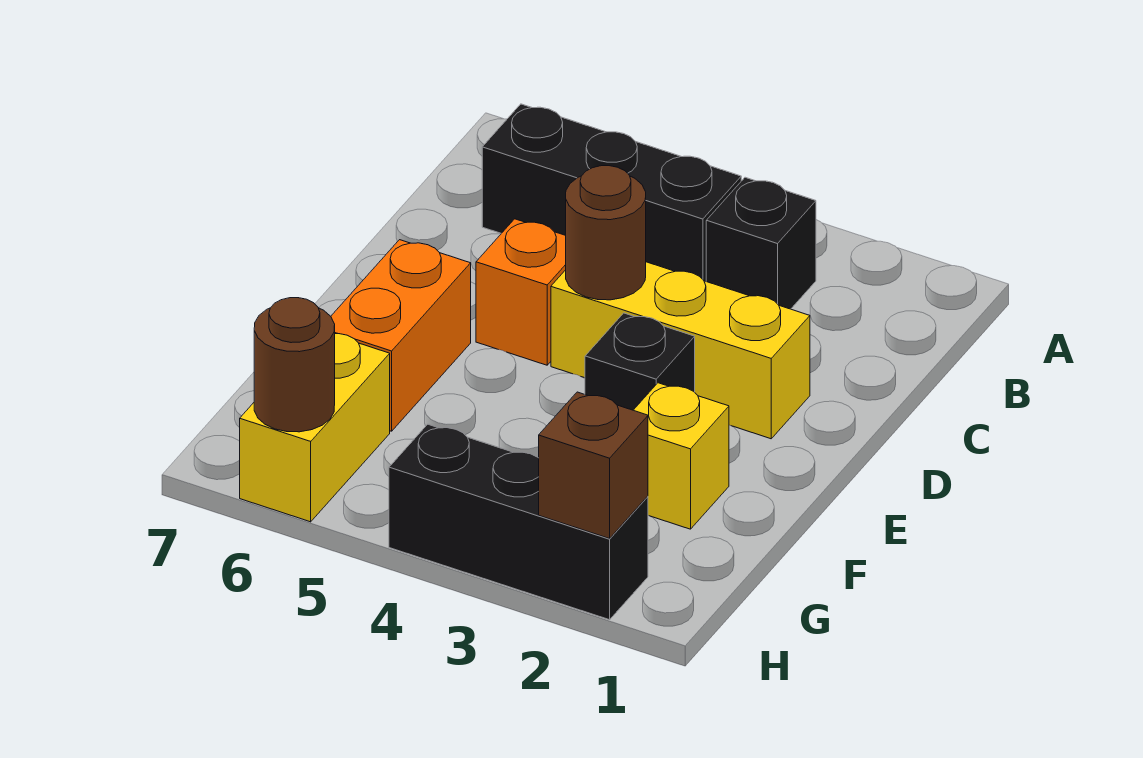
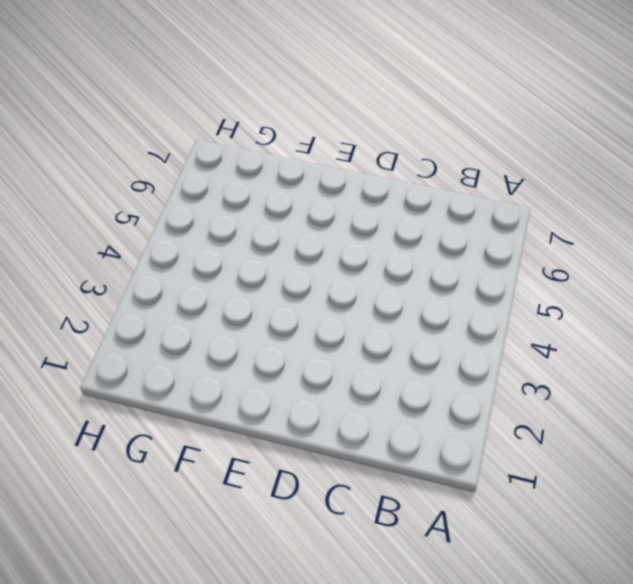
none -> black brick B3 level 1
none -> black brick B4:B6 level 1
none -> yellow brick D2:D4 level 1

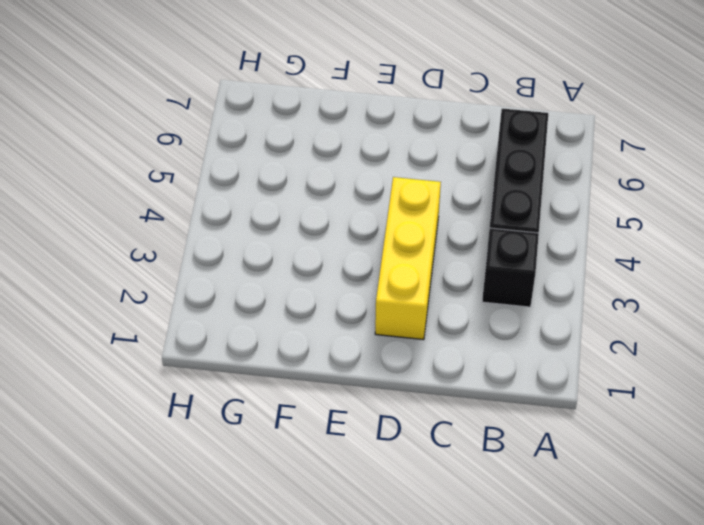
none -> orange brick D5 level 1
none -> black brick E3 level 1
none -> orange brick E6:F6 level 1

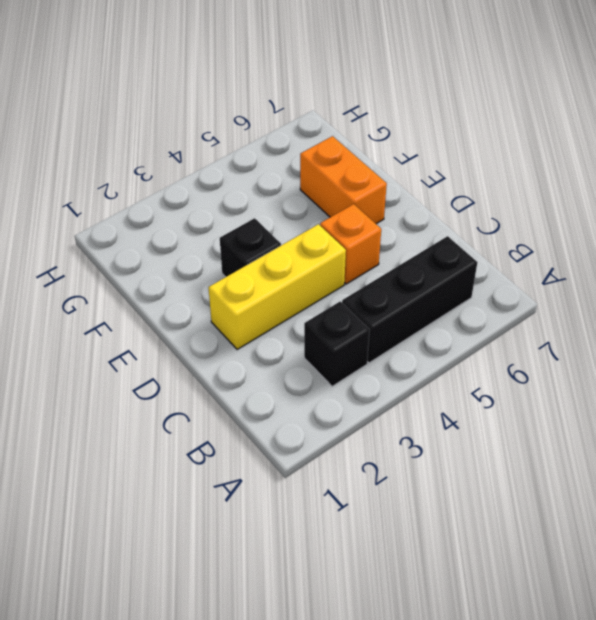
none -> yellow brick F2 level 1
none -> yellow brick G6:H6 level 1
none -> black brick H2:H4 level 1

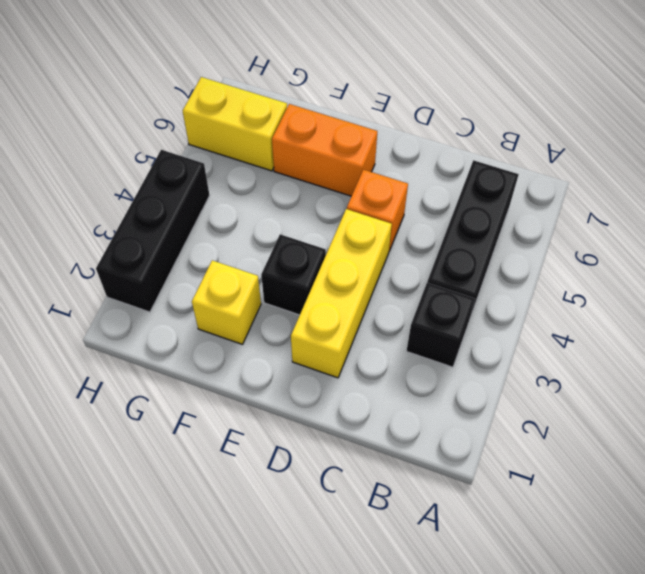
none -> brown round brick D4 level 2
none -> brown brick H2 level 2
none -> brown round brick H6 level 2

